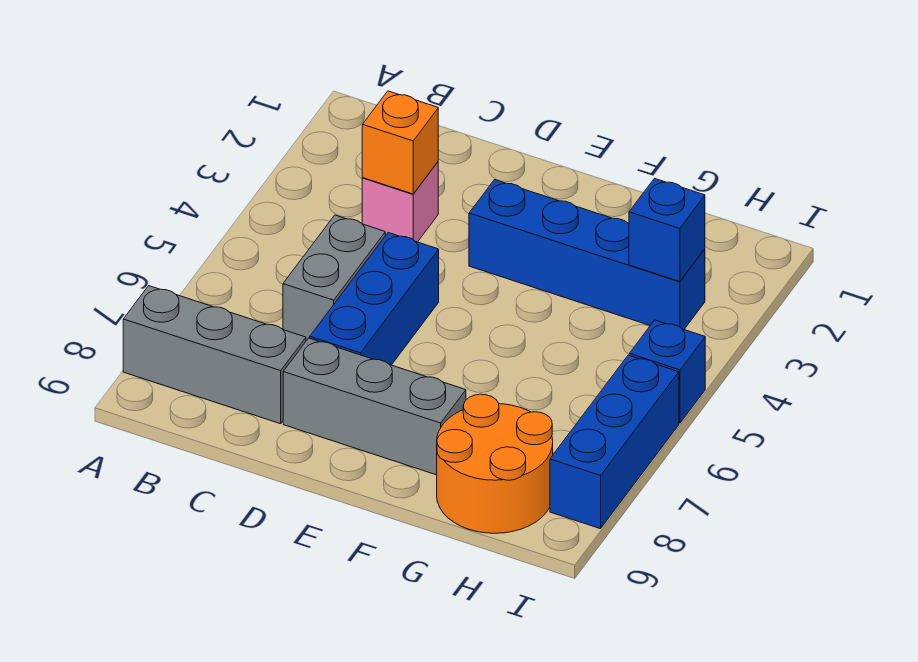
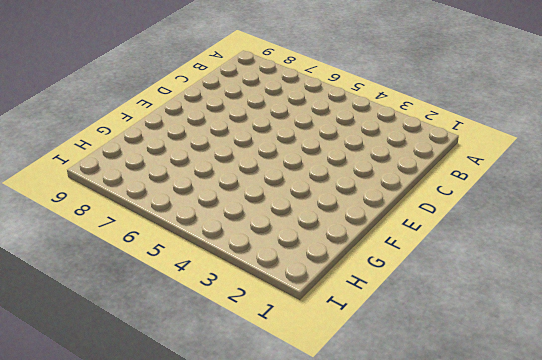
none -> grey brick A8:C8 level 1
none -> pink brick C3 level 1

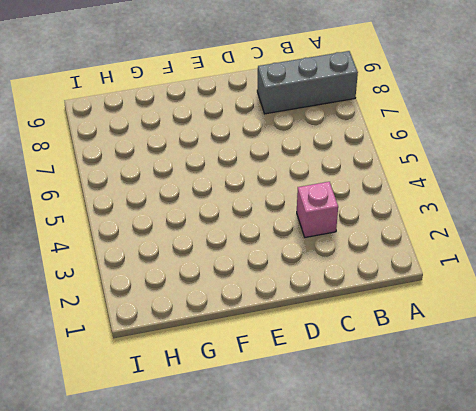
none -> grey brick C5:C6 level 1
none -> blue brick D5:D7 level 1

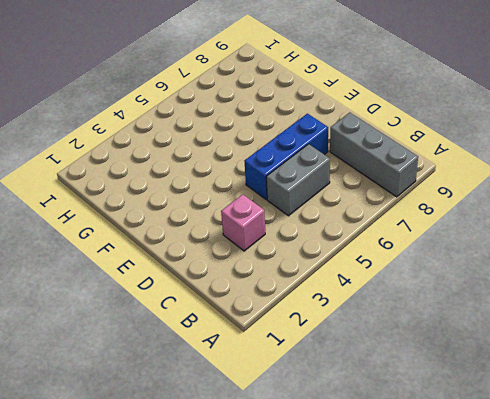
none -> grey brick D8:F8 level 1
none -> blue brick E3:H3 level 1

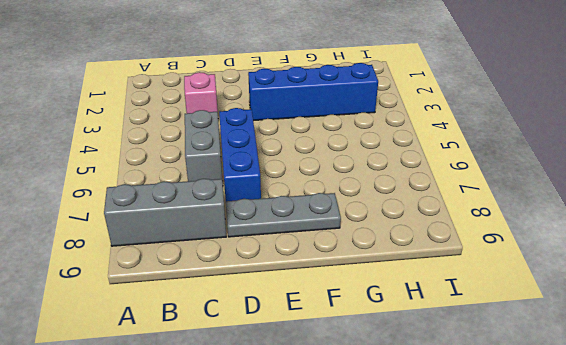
grey plate D8:F8 level 1 -> grey brick D8:F8 level 1
none -> orange round brick G8:H9 level 1
none -> blue brick I5 level 1

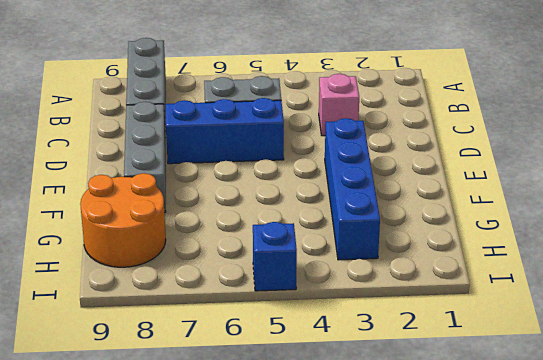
none -> blue brick I6:I8 level 1
none -> orange brick C3 level 2

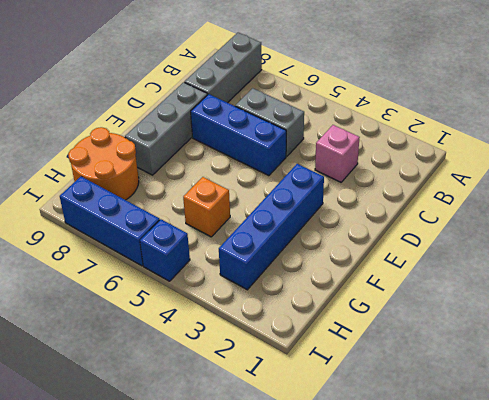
orange brick G5 level 1 -> orange brick C3 level 2
none -> blue brick H3 level 2

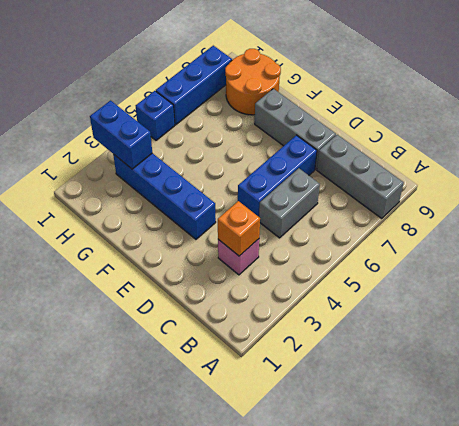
blue brick H3:I3 level 2 -> blue brick H3 level 2

